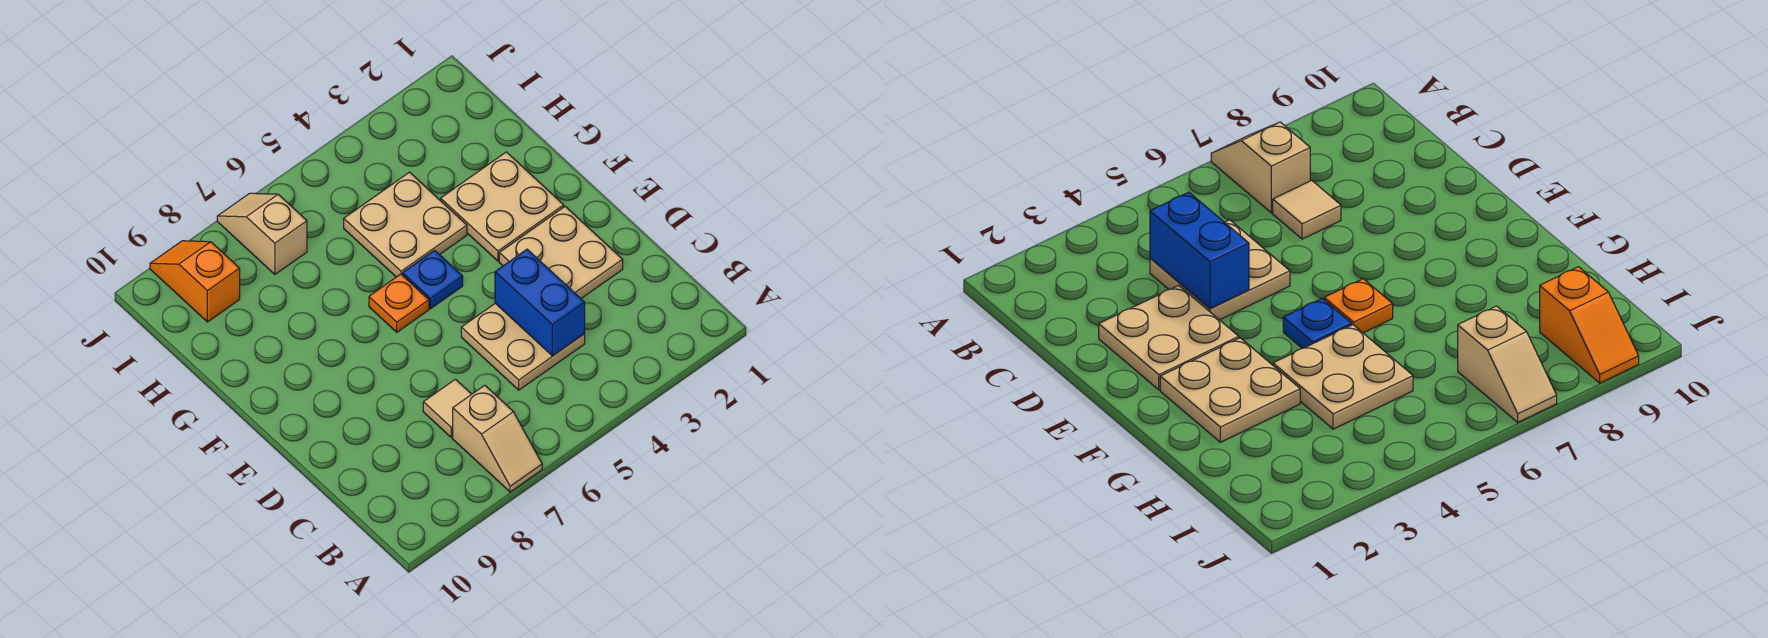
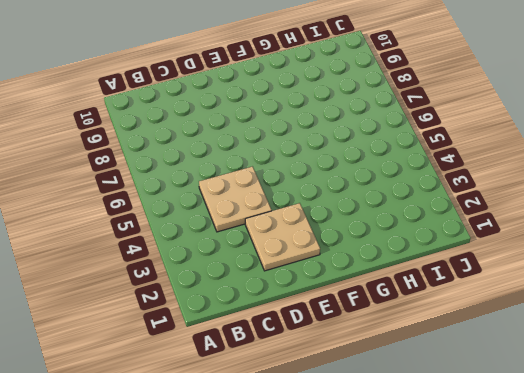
none -> tan slope A7:B7 level 1 top B
none -> tan tile C7 level 1

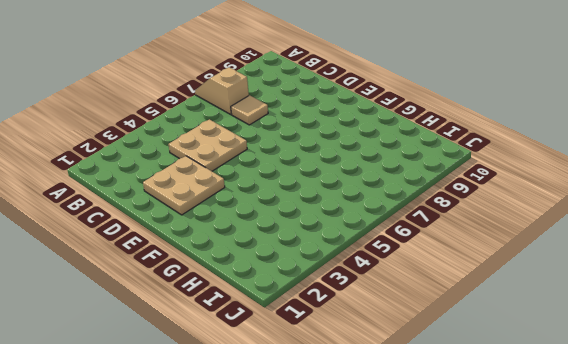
none -> tan plate F2:G3 level 1
none -> blue plate F5 level 1

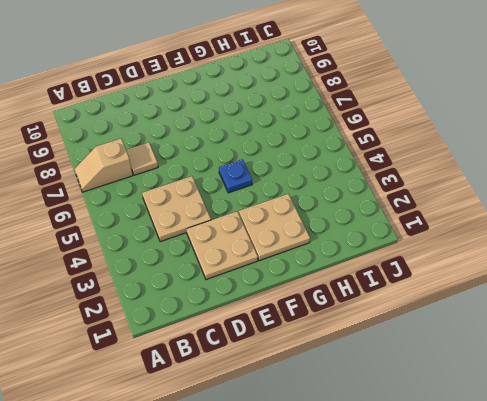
none -> orange plate F6 level 1
none -> tan plate G4:H5 level 1

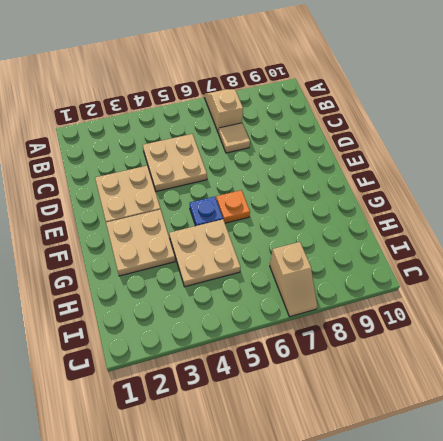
none -> orange slope I9:J9 level 1 top I
none -> blue brick C4:D4 level 2

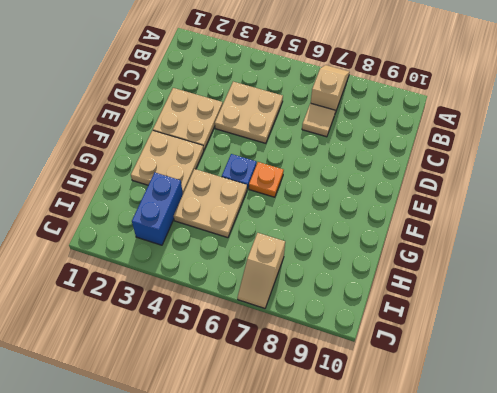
blue brick H3:I3 level 1 -> blue brick C4:D4 level 2
none -> orange slope I9:J9 level 1 top I

